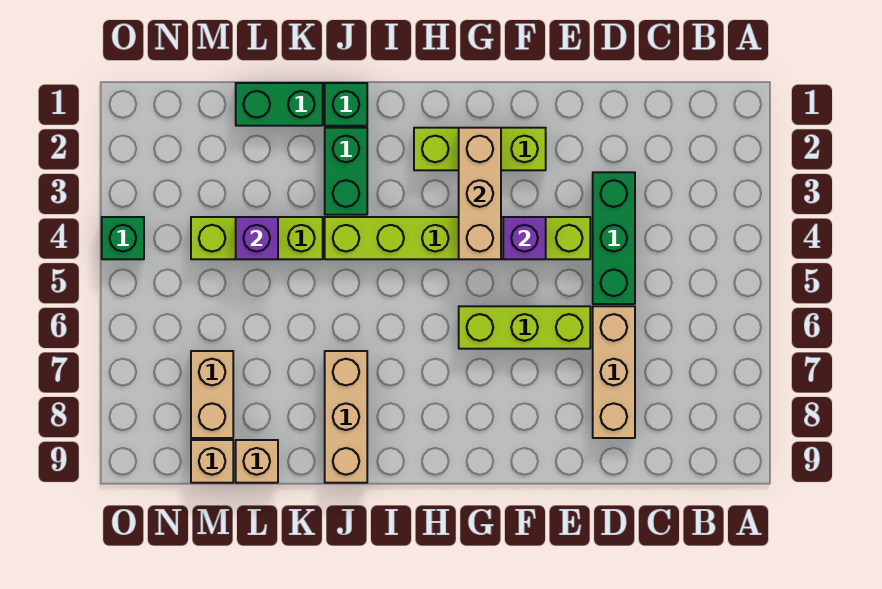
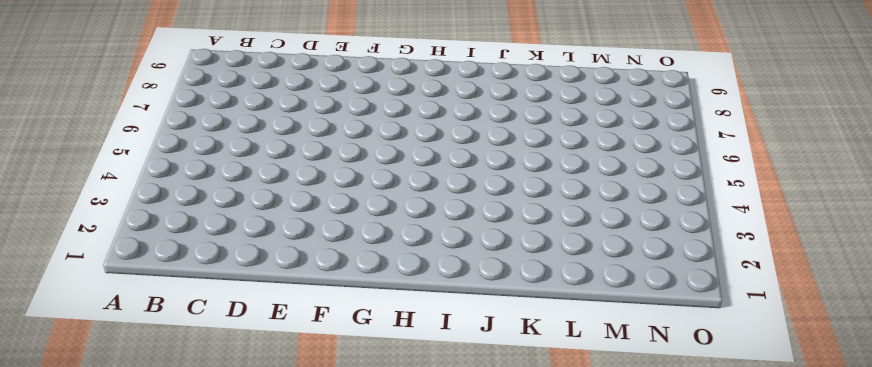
none -> green brick D3:D5 level 1
none -> tan brick D6:D8 level 1
none -> lime brick E4:J4 level 1

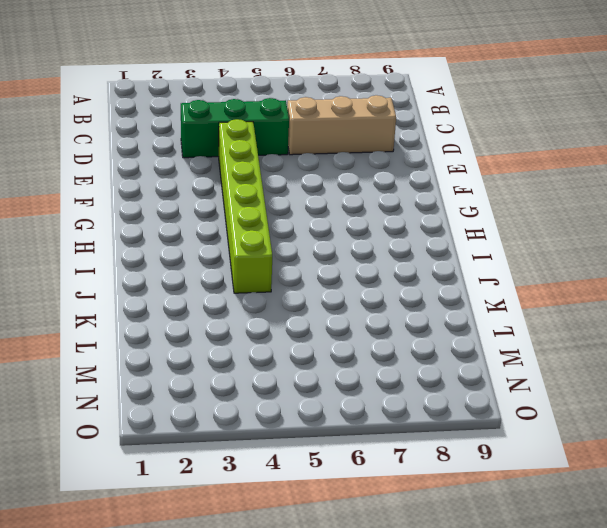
none -> lime brick E6:G6 level 1
none -> lime brick F2:H2 level 1
none -> green brick J1 level 1

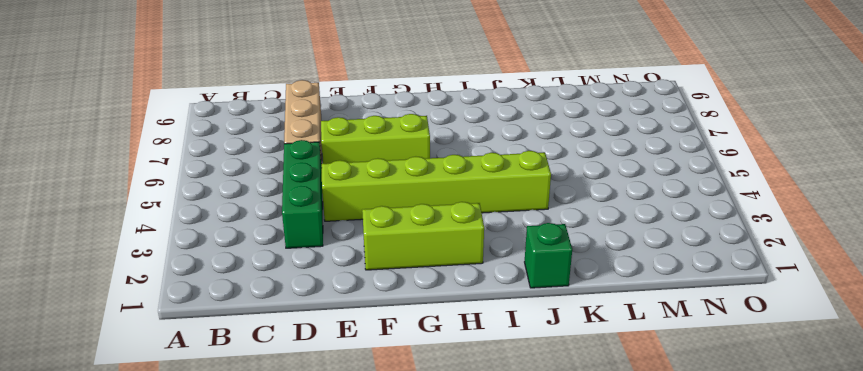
none -> green brick J2:J3 level 1
none -> tan brick J7:J9 level 1
none -> green brick K1:L1 level 1

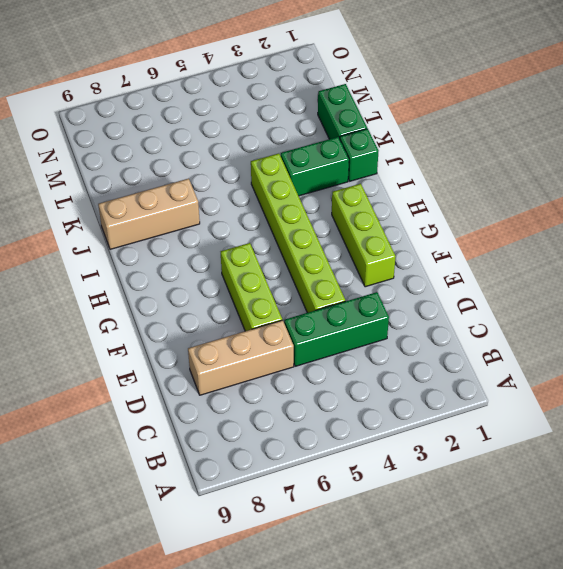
none -> lime brick K4:M4 level 1
none -> tan brick L9 level 1
none -> tan brick M7:M8 level 1

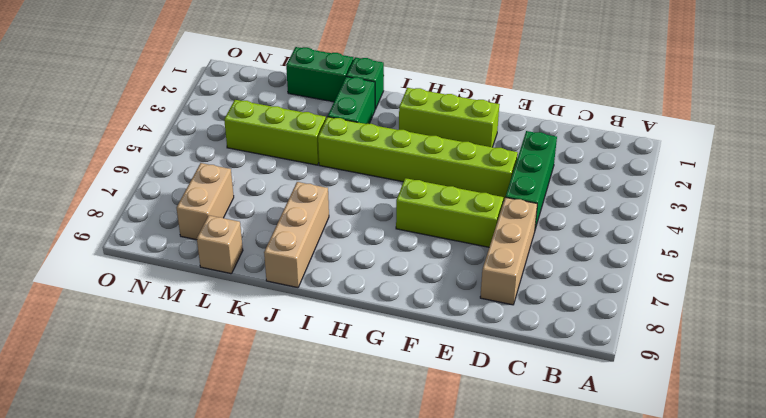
none -> tan brick M9 level 1
none -> green brick O4 level 1
none -> purple brick F4 level 2

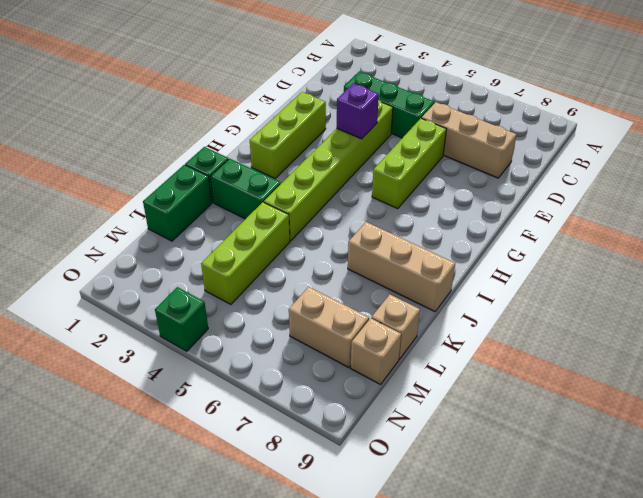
none -> tan brick G2:G4 level 2
none -> purple brick L4 level 2

